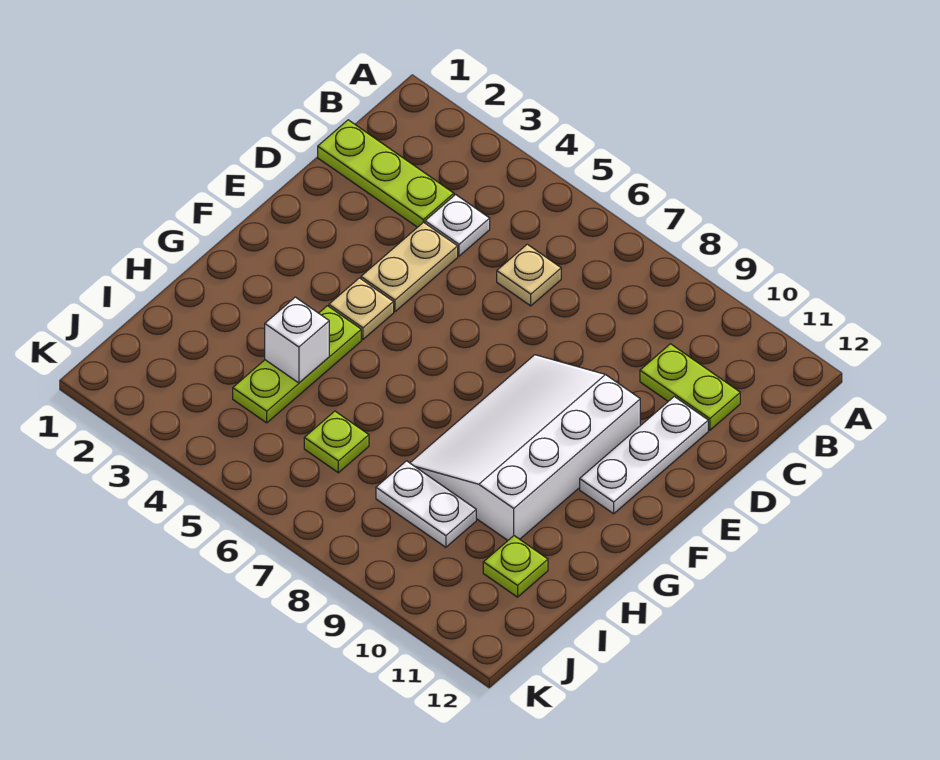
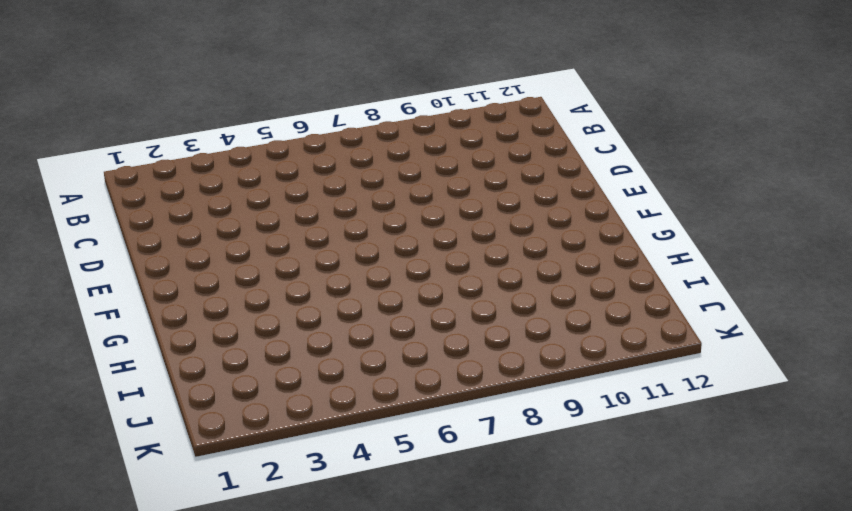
none -> lime plate C1:C3 level 1
none -> white plate C4 level 1
none -> tan plate C6 level 1

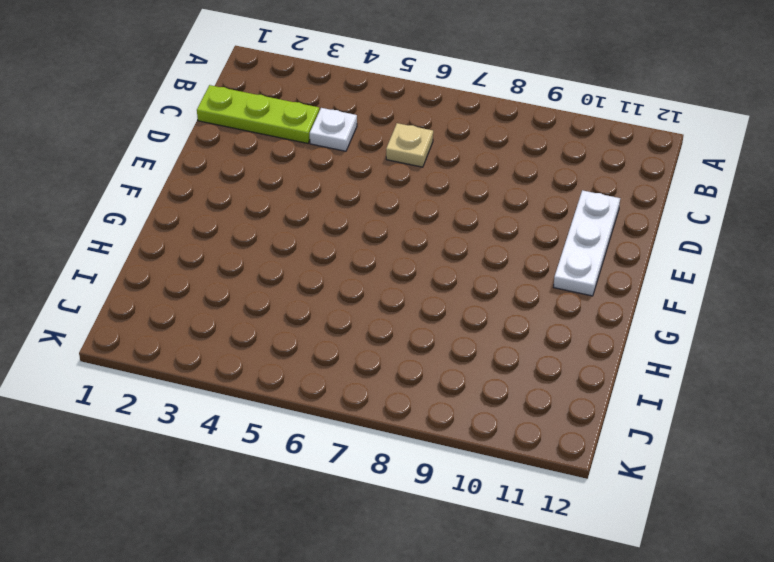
none -> lime plate C10:C11 level 1
none -> tan plate D4:E4 level 1
none -> white slope E8:H10 level 1 top 10

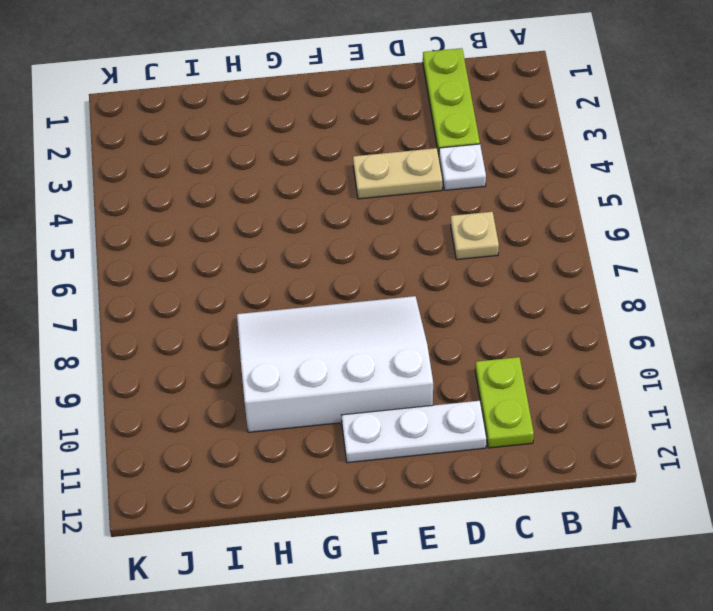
none -> tan plate F4 level 1
none -> lime plate G4:I4 level 1
none -> lime plate I6 level 1

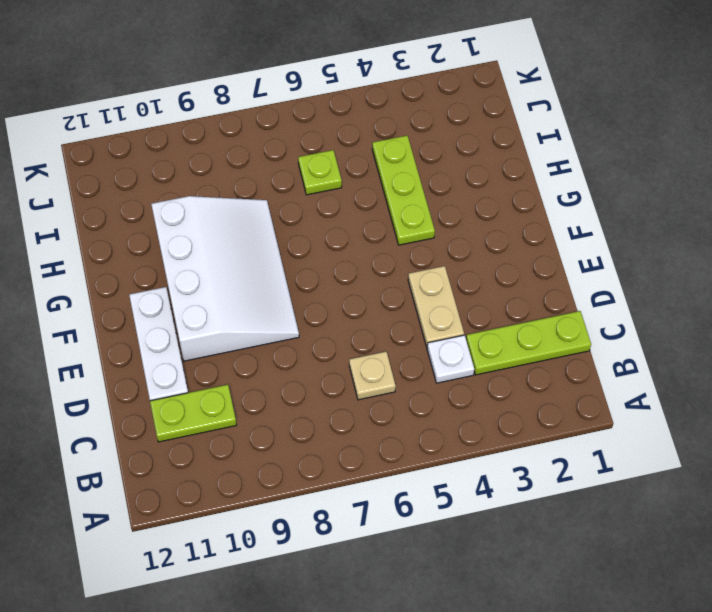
none -> tan plate F4 level 1
none -> white plate I8:I9 level 1
none -> lime plate I11 level 1

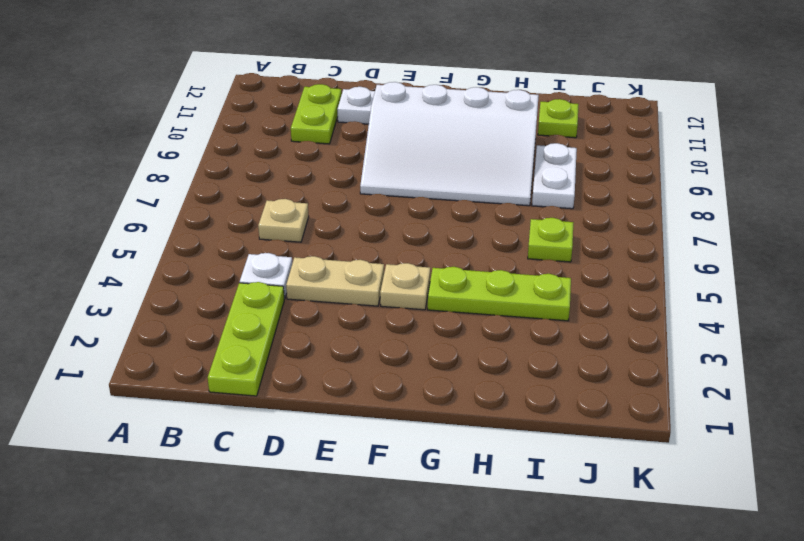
none -> white brick H4 level 2

